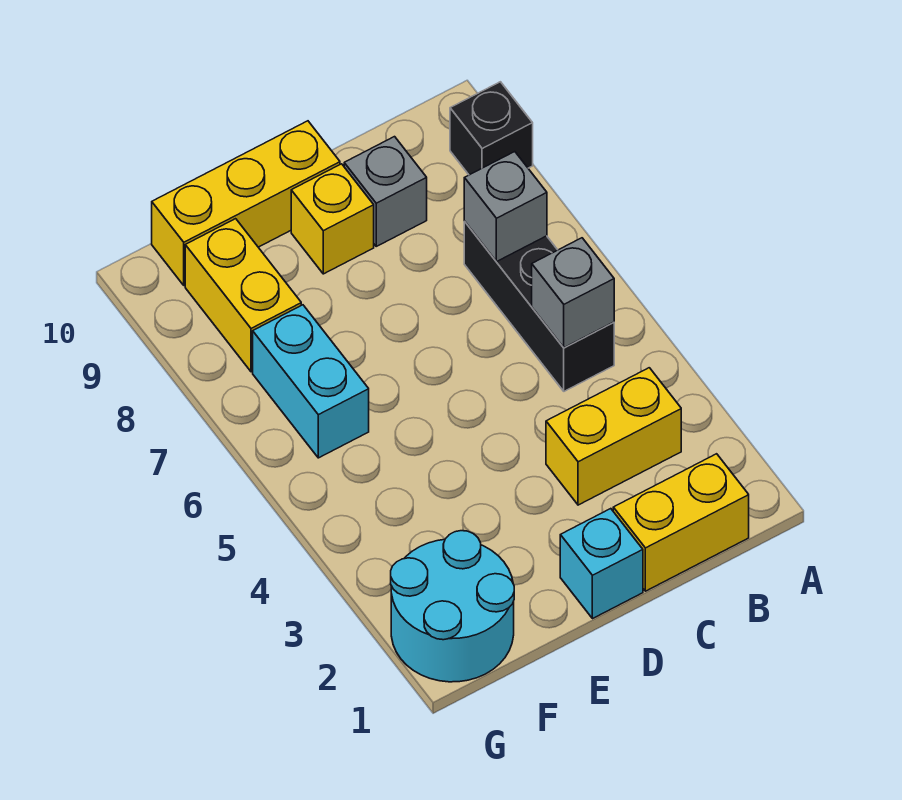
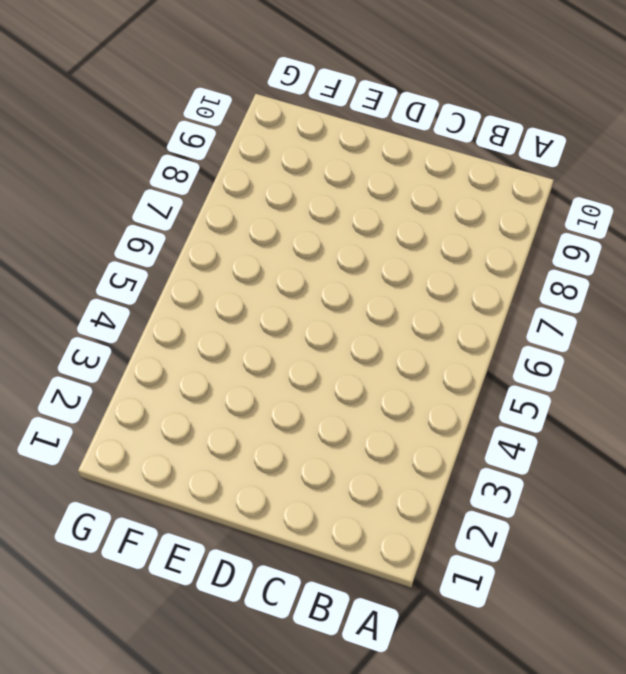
none -> black brick A9 level 1
none -> yellow brick B1:C1 level 1
none -> yellow brick B3:C3 level 1

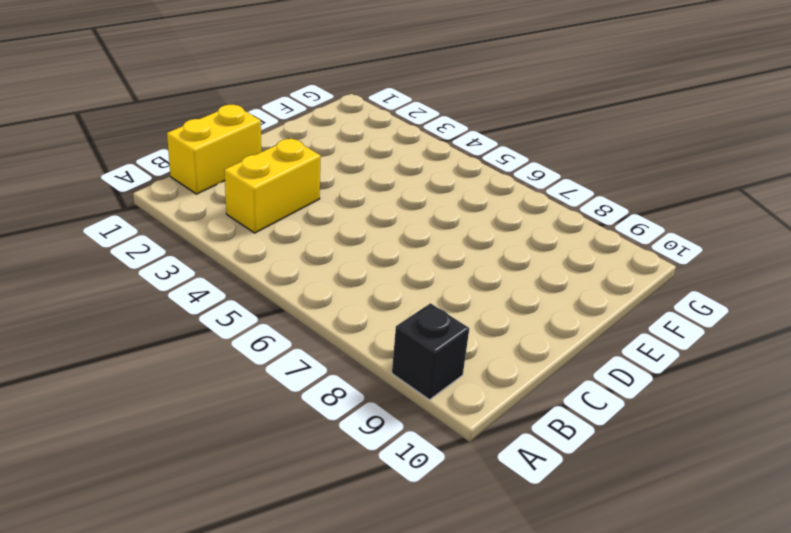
none -> black brick B5:B7 level 1
none -> grey brick C9 level 1
none -> cyan brick D1 level 1

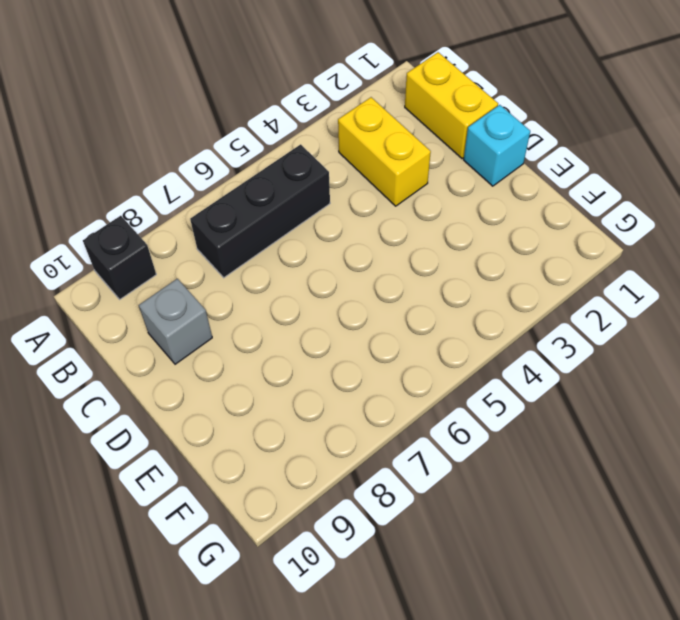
none -> yellow brick D9 level 1
none -> yellow brick D10:F10 level 1
none -> cyan round brick F1:G2 level 1

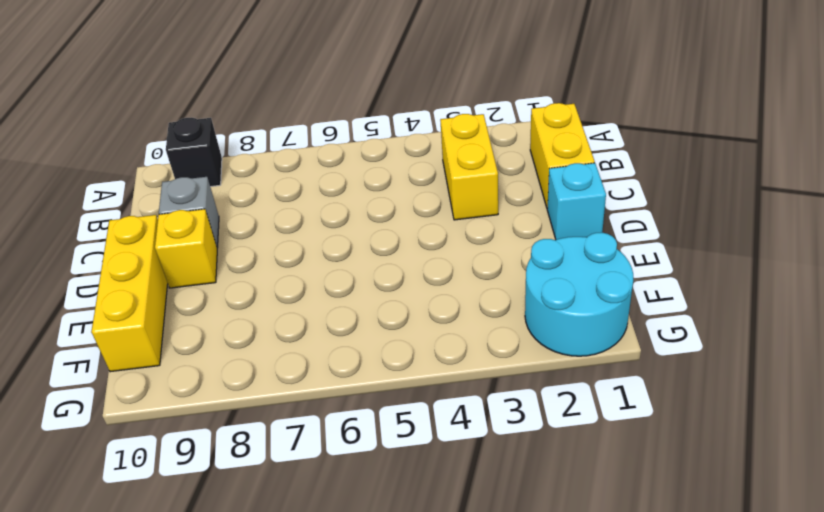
none -> black brick B5:B7 level 1
none -> cyan brick F6:F7 level 1
none -> yellow brick F8:F9 level 1

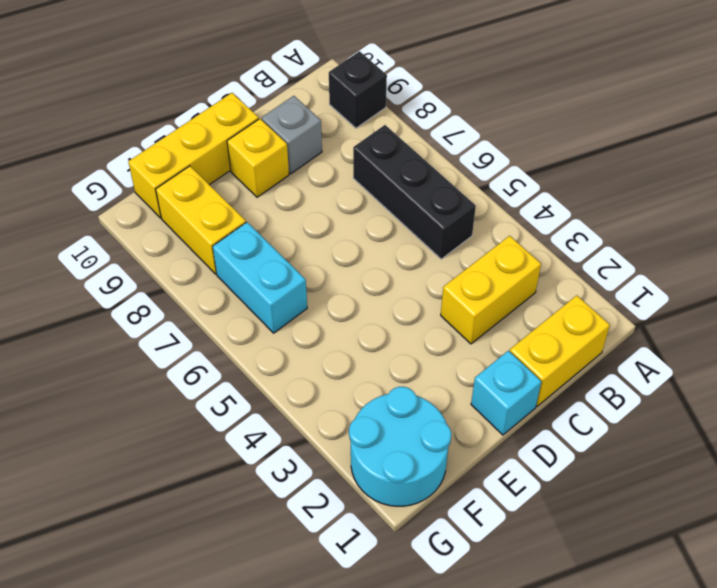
none -> grey brick B5 level 2
none -> grey brick B7 level 2

